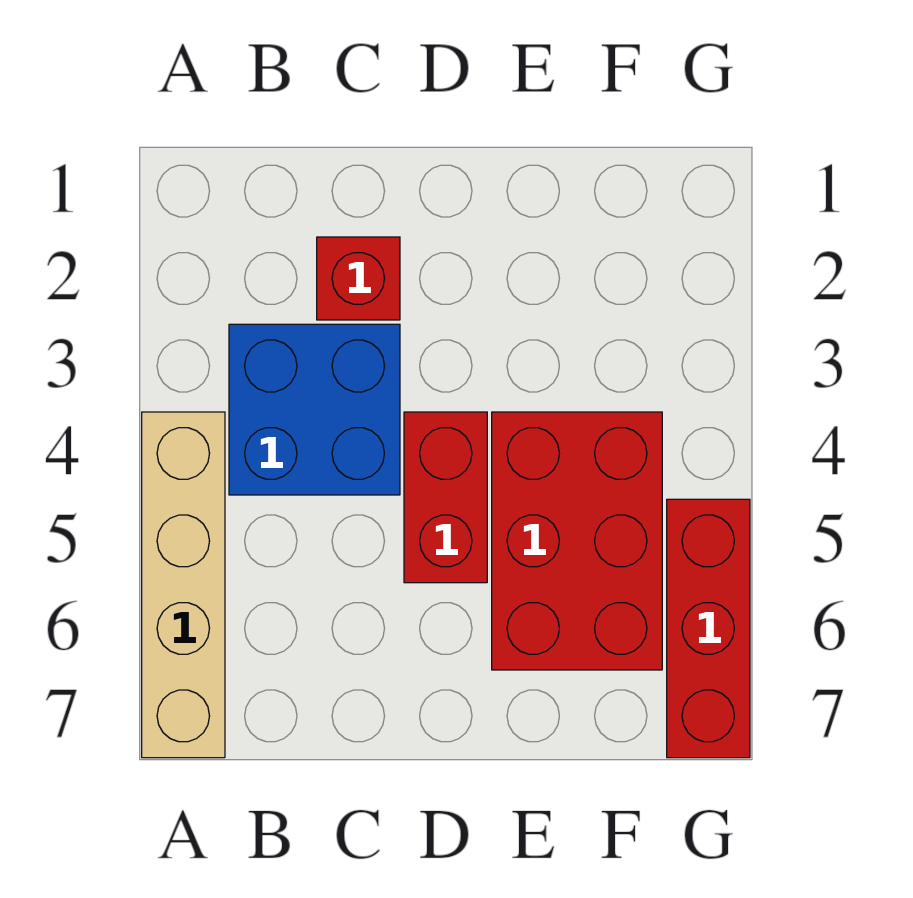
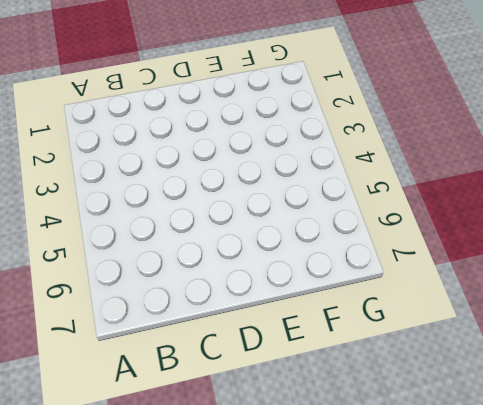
none -> tan brick A4:A7 level 1
none -> blue brick B3:C4 level 1

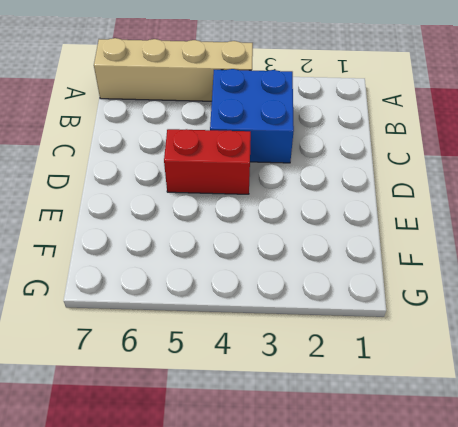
none -> red brick C2 level 1
none -> red brick E4:F6 level 1

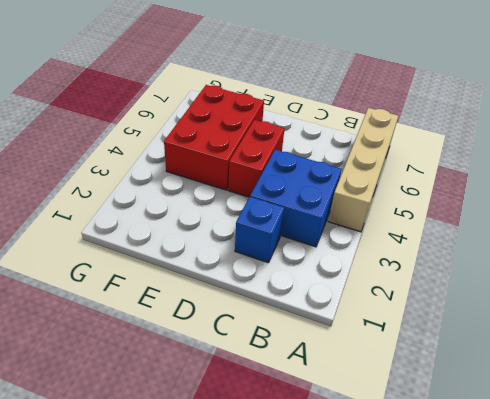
blue brick C2 level 1 -> red brick C2 level 1
none -> red brick G5:G7 level 1

